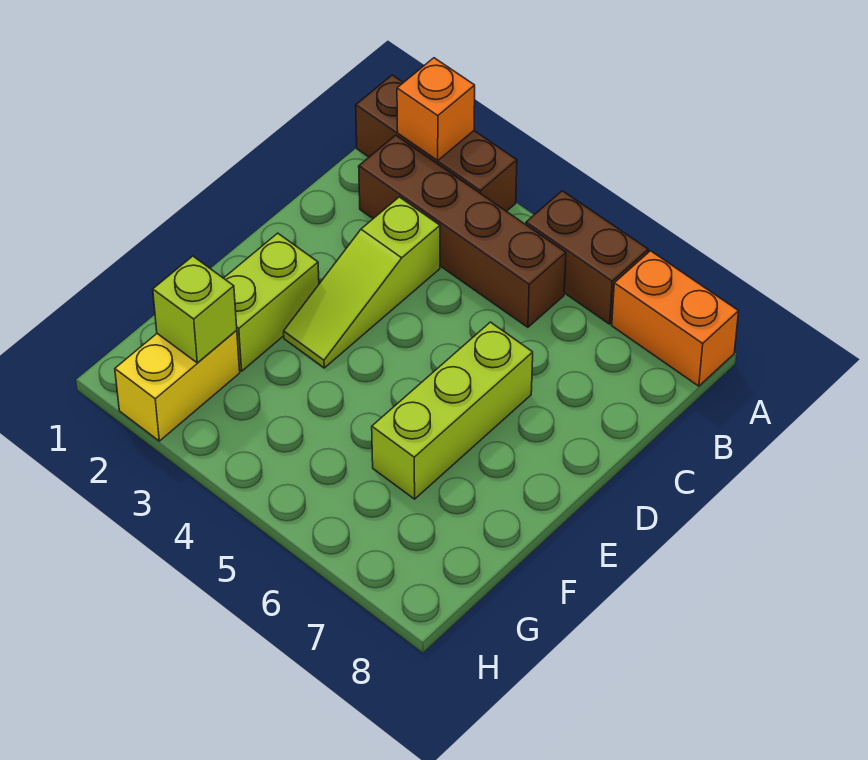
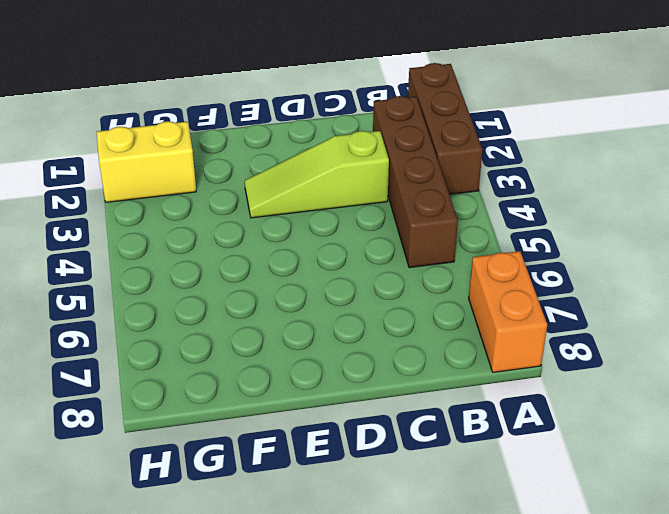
none -> brown brick A5:A6 level 1
none -> lime brick D6:F6 level 1

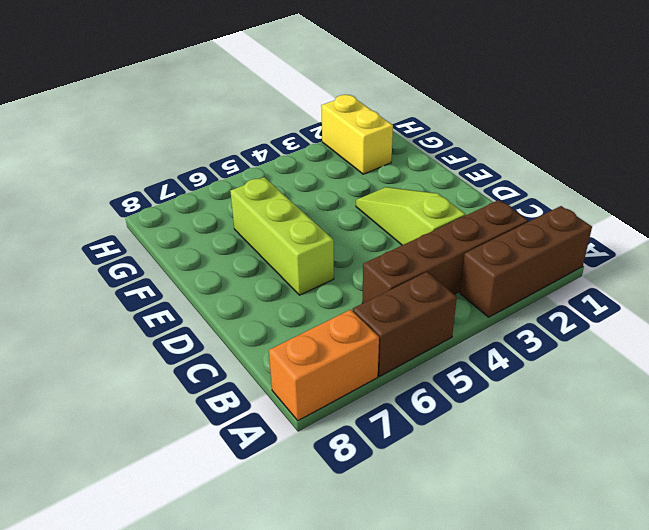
none -> lime brick E2:F2 level 1
none -> orange brick A2 level 2

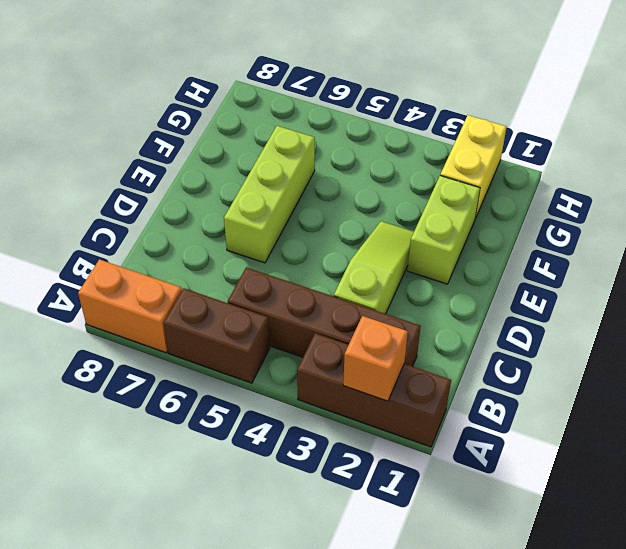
none -> lime brick G2 level 2

